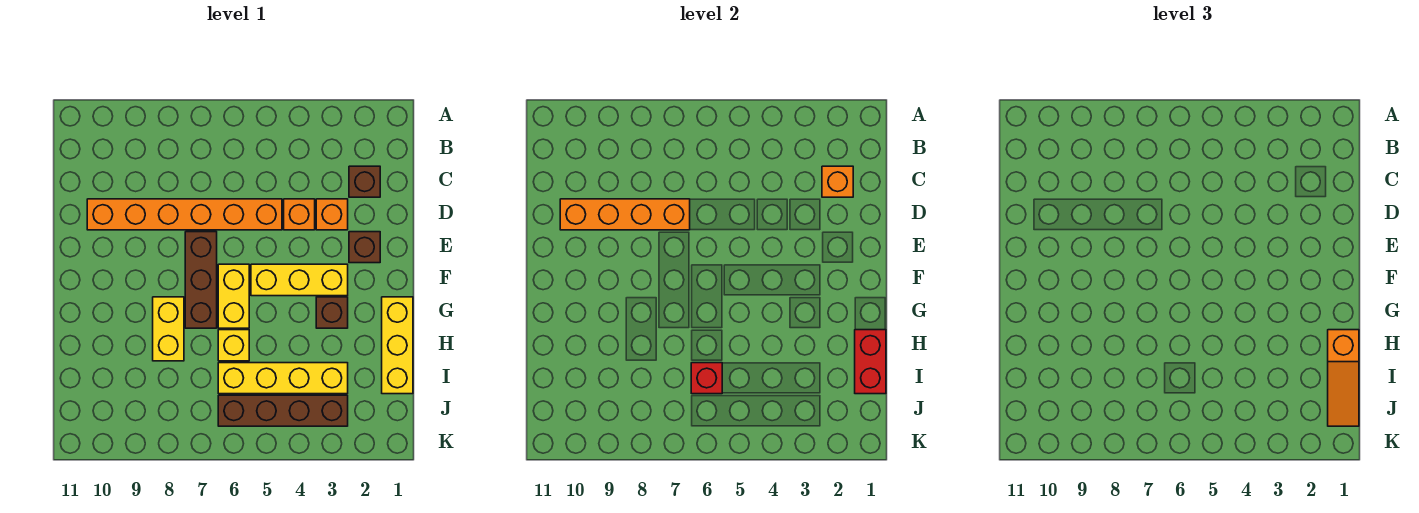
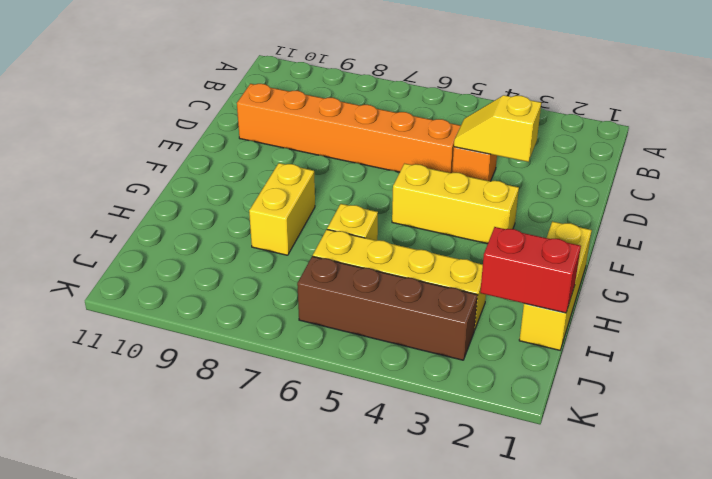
yellow slope D3:D4 level 2 top 3 -> none
red brick I1:I2 level 2 -> red brick H1:I1 level 2
none -> brown brick C2 level 1
none -> orange brick D3 level 1
none -> brown brick E2 level 1

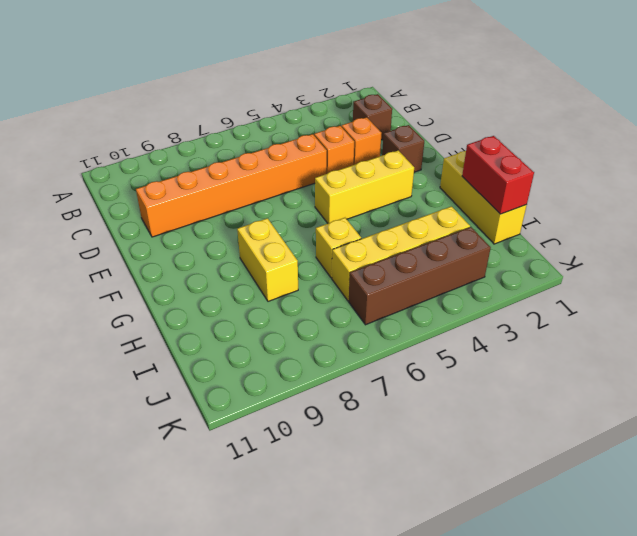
none -> brown brick E7:G7 level 1
none -> yellow brick F6:G6 level 1
none -> brown brick G3 level 1

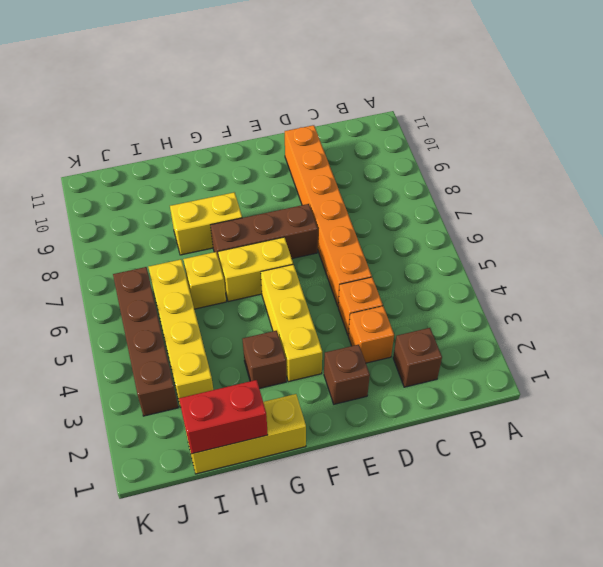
none -> orange brick C2 level 2
none -> orange brick D7:D10 level 2
none -> red brick I6 level 2

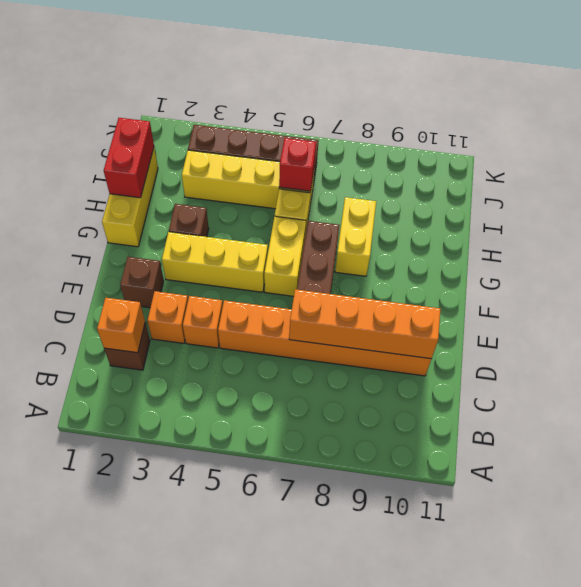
none -> orange slope H1:J1 level 3 top H

